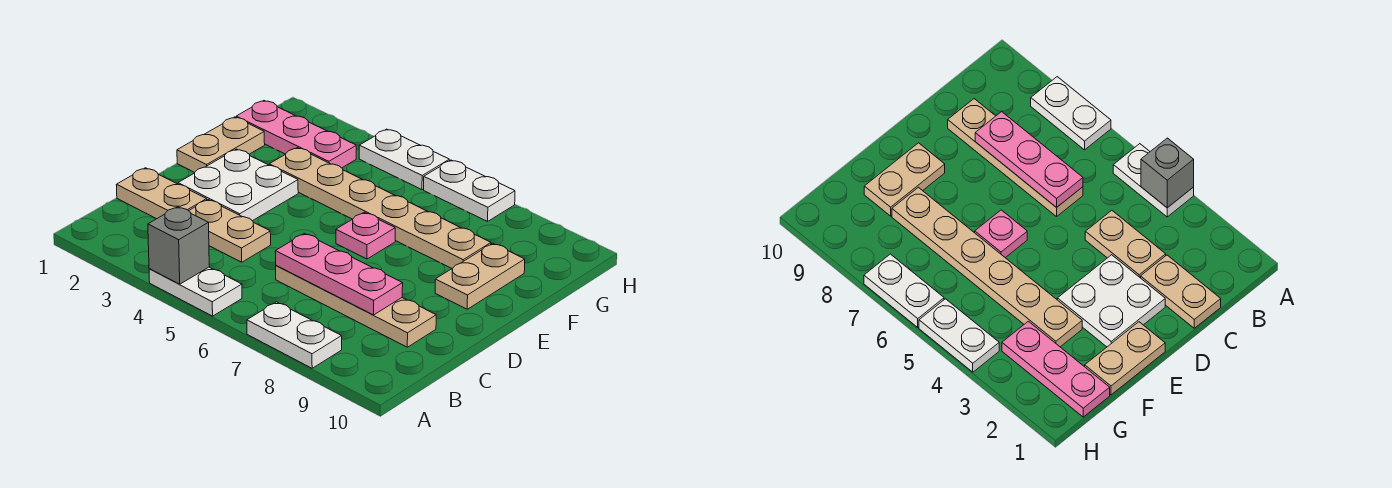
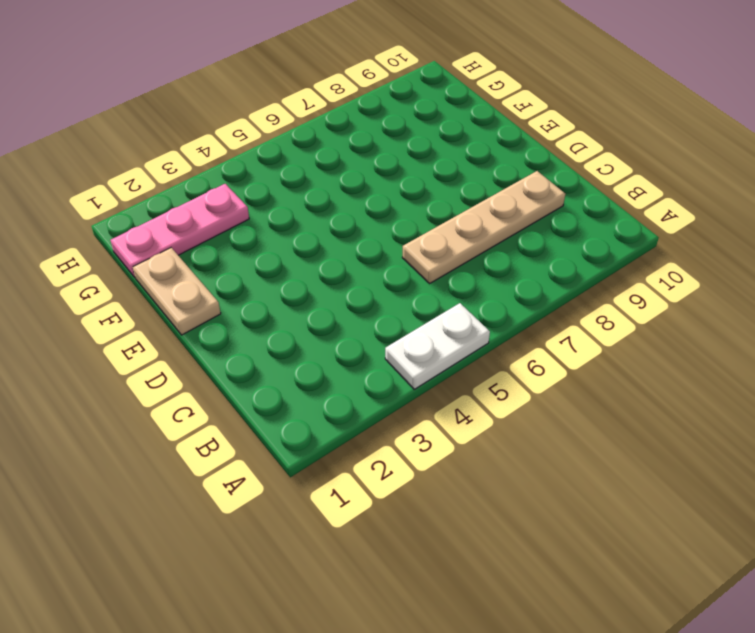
none -> white plate A7:A8 level 1
none -> tan plate C1:C2 level 1
none -> tan plate C3:C4 level 1

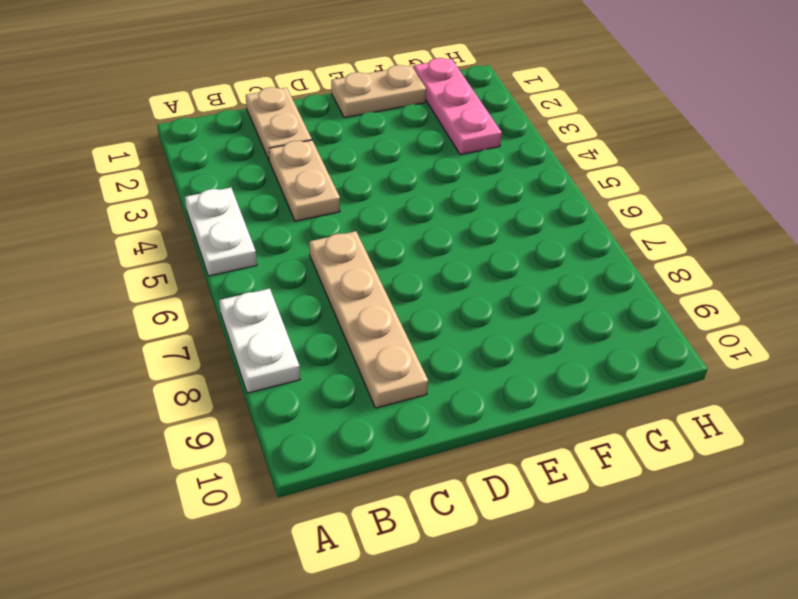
none -> white plate D2:E3 level 1
none -> pink plate E6 level 1
none -> tan plate E9:F9 level 1

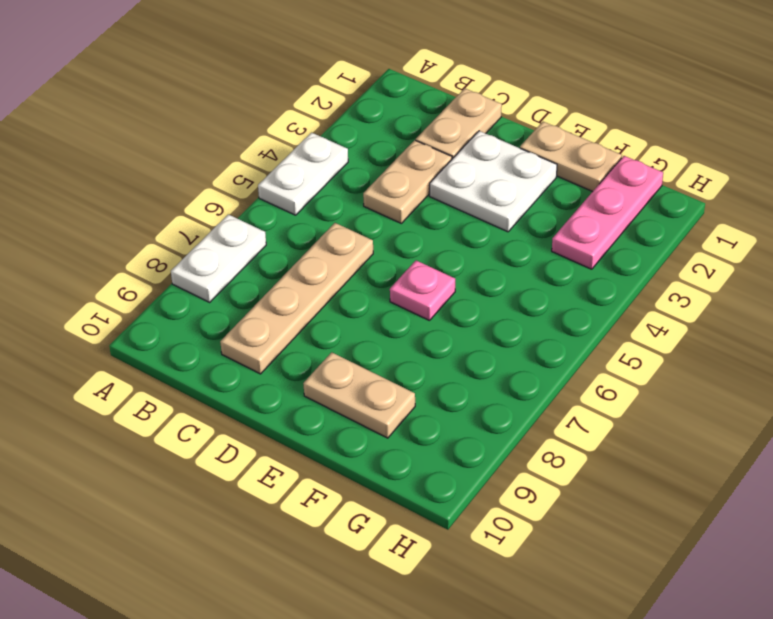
none -> tan plate F3:F8 level 1
none -> white plate H4:H5 level 1
none -> white plate H6:H7 level 1

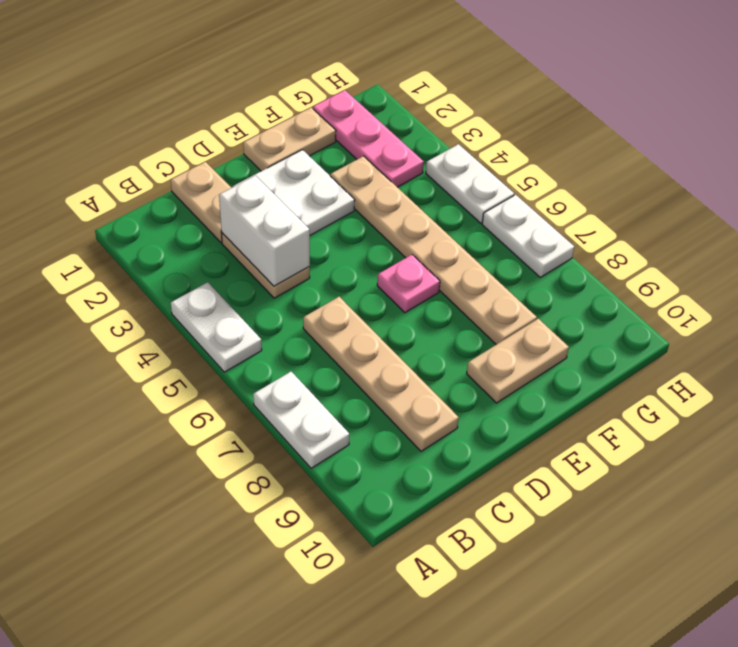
white brick C3:C4 level 2 -> none
none -> grey brick A4 level 2
none -> pink plate C6:C8 level 2

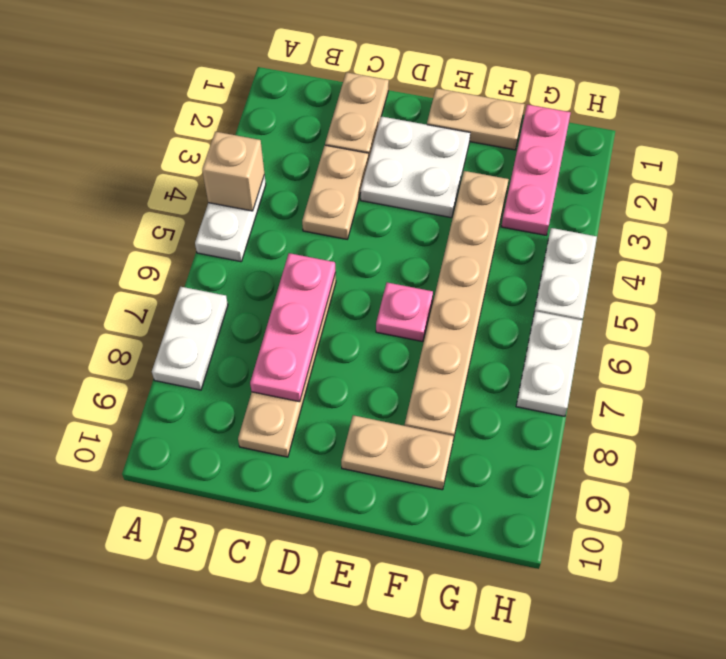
tan brick A4 level 2 -> grey brick A4 level 2

